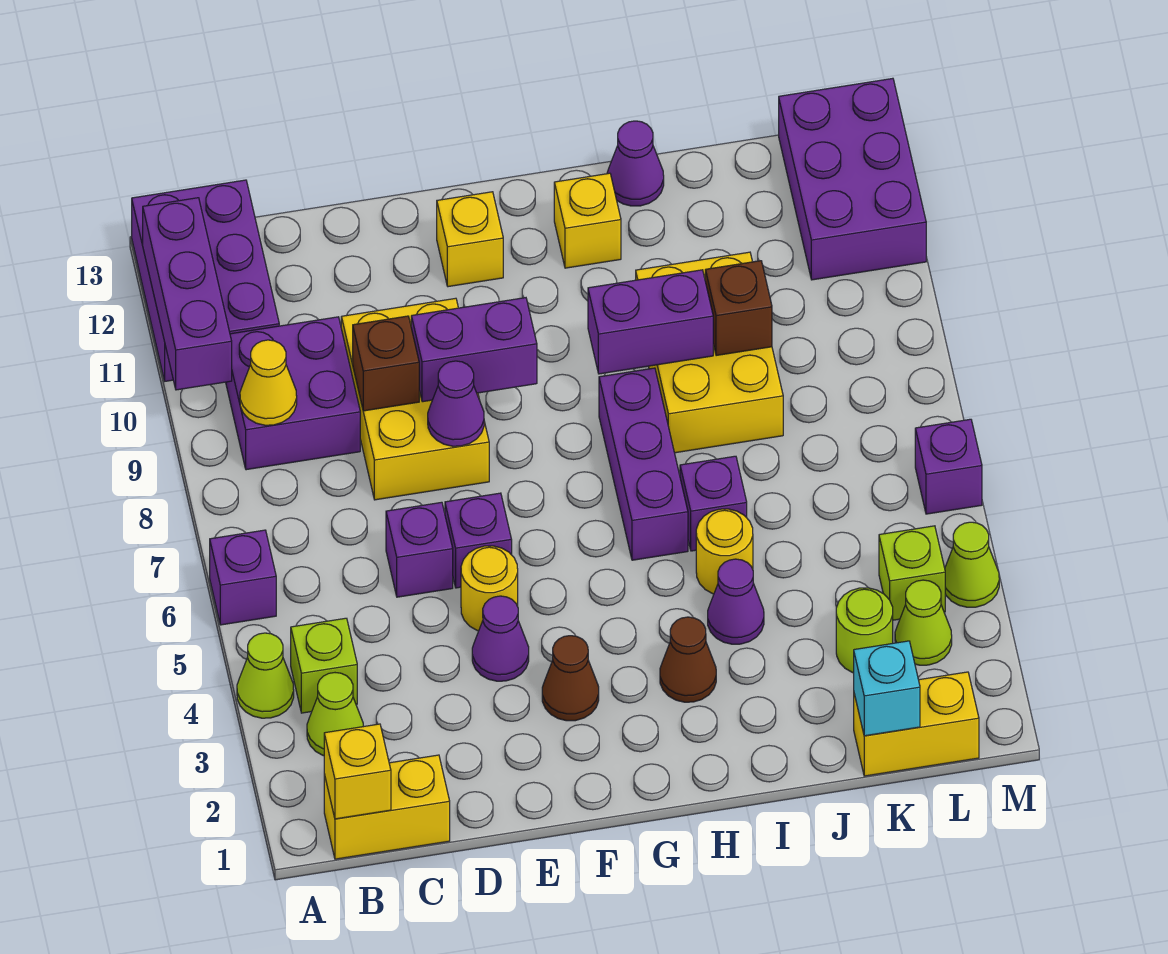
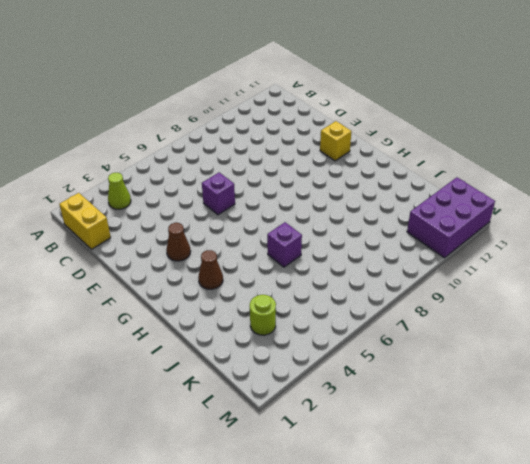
none -> lime cone A4 level 1
none -> purple brick A6 level 1
none -> purple brick A11:B13 level 1
none -> lime brick B4 level 1

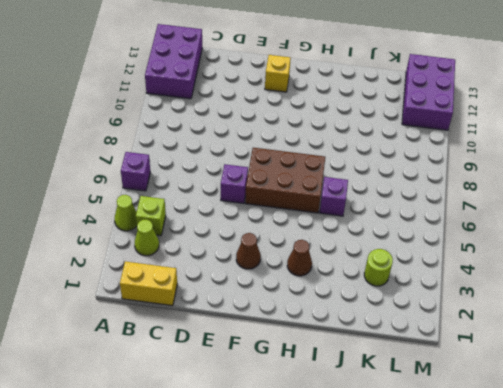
brown brick F6:H7 level 1 -> purple brick H6:H8 level 1
none -> purple brick B9:C10 level 1
none -> purple brick D6 level 1
none -> yellow brick D8:E10 level 1
none -> purple cone E4 level 1

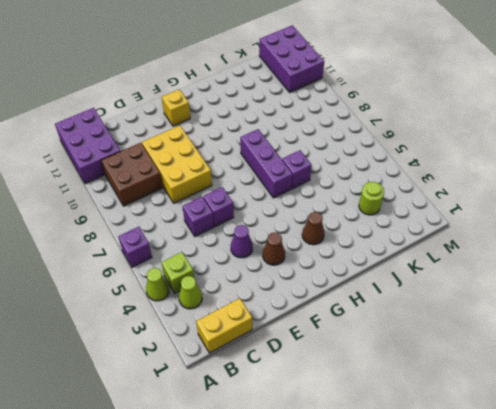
brown brick B9:C10 level 1 -> purple brick B9:C10 level 1
none -> yellow round brick E5 level 1
none -> yellow brick H12 level 1
none -> purple cone I4 level 1
none -> yellow round brick I5 level 1

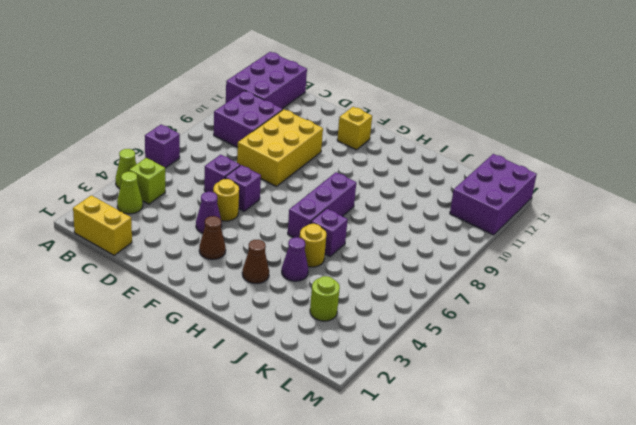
none -> yellow brick H12 level 1
none -> yellow brick I8:J10 level 1
none -> purple cone I13 level 1
none -> yellow brick K1:L1 level 1

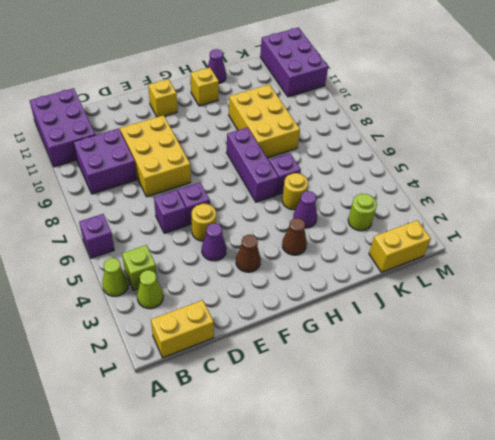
none -> lime cone L3 level 1
none -> lime brick L4 level 1
none -> lime cone M4 level 1
none -> purple brick M6 level 1

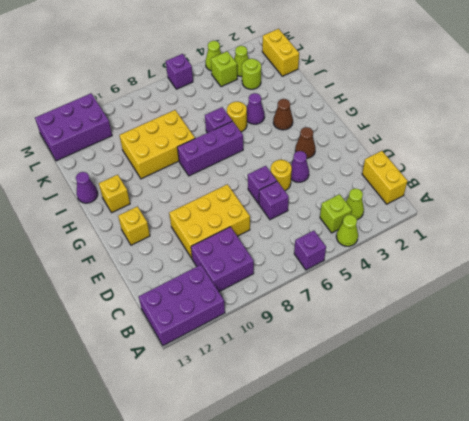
none -> purple brick A10:A12 level 2
none -> yellow brick B1 level 2
none -> yellow cone B9 level 2
none -> brown brick D9 level 2

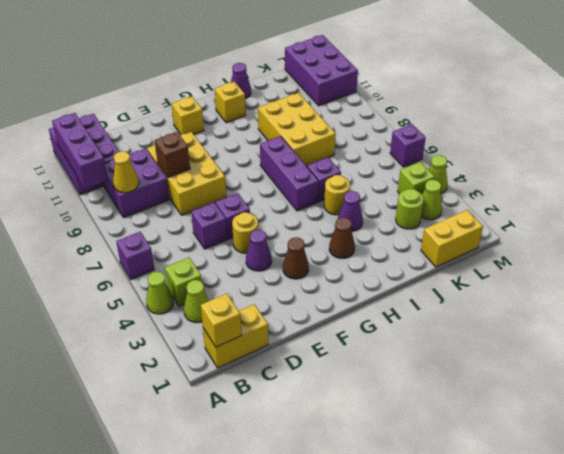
none -> purple cone E8 level 2
none -> purple brick E9:F9 level 2
none -> purple brick H9:I9 level 2
none -> brown brick J9 level 2

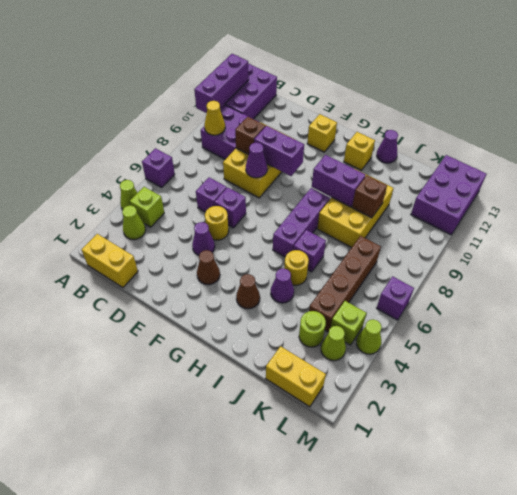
brown brick K4:K7 level 1 -> none
none -> yellow brick B1 level 2
none -> cyan brick K1 level 2

